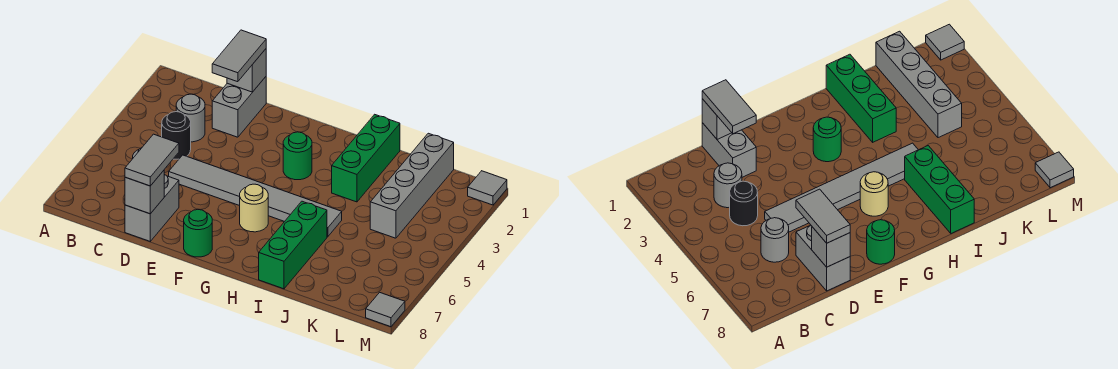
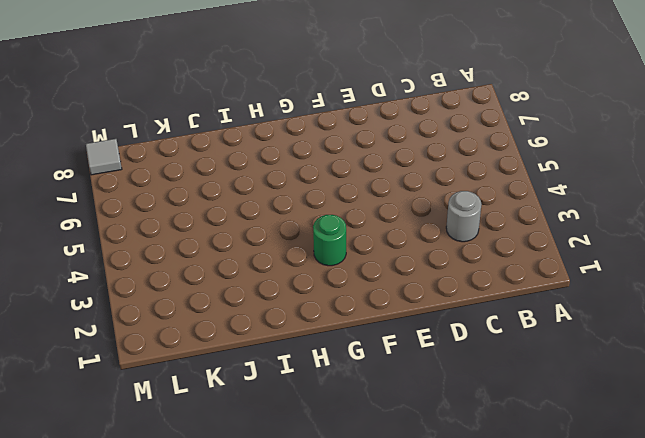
none -> black round brick C4 level 1
none -> grey round brick C6 level 1
none -> grey brick D1:D2 level 1

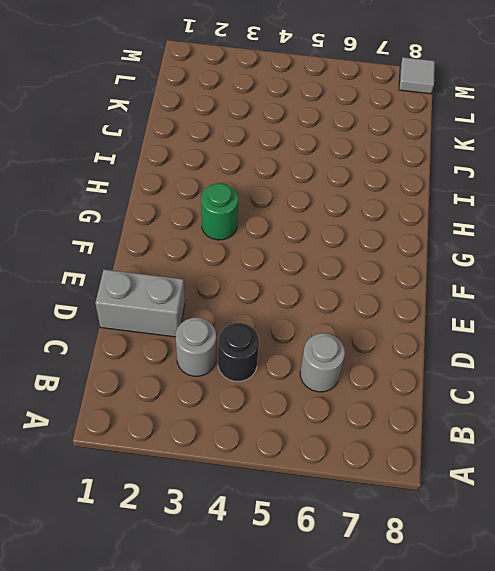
none -> grey tile D5:I5 level 1
none -> grey brick D7:D8 level 1
none -> green round brick F8 level 1

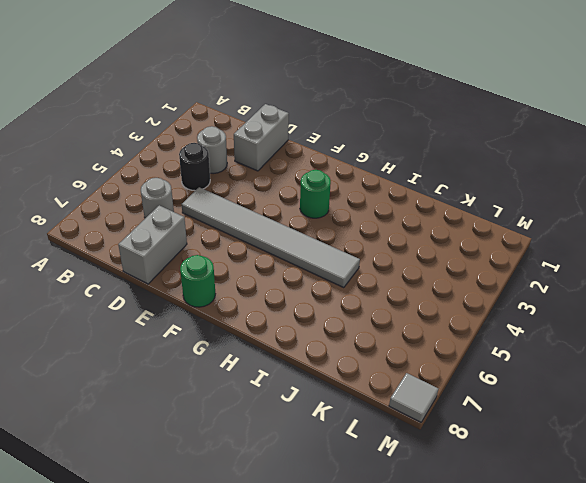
none -> tan round brick G6 level 1
none -> green brick I1:I3 level 1
none -> green brick I6:I8 level 1

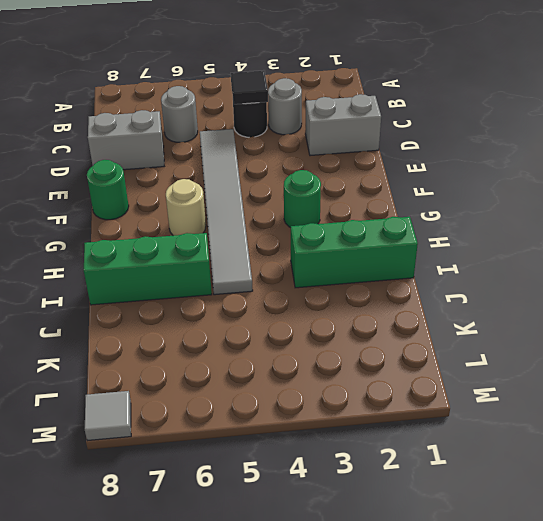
black tile C4 level 2 -> none
none -> grey brick K1:K4 level 1
none -> grey tile M1 level 1
none -> grey brick D1 level 2

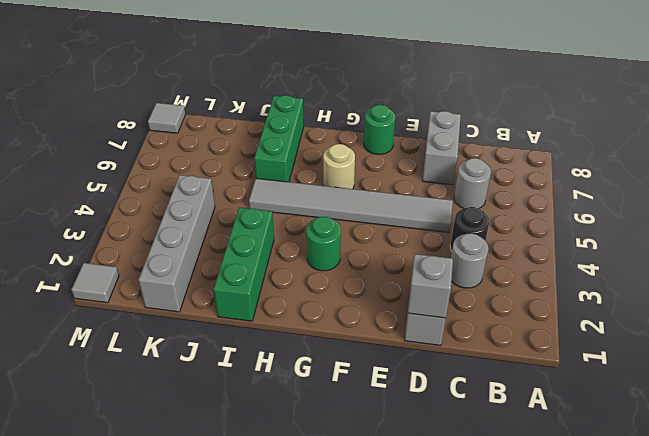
none -> grey brick D8 level 2
none -> grey tile D1:D2 level 3
none -> grey tile D7:D8 level 3

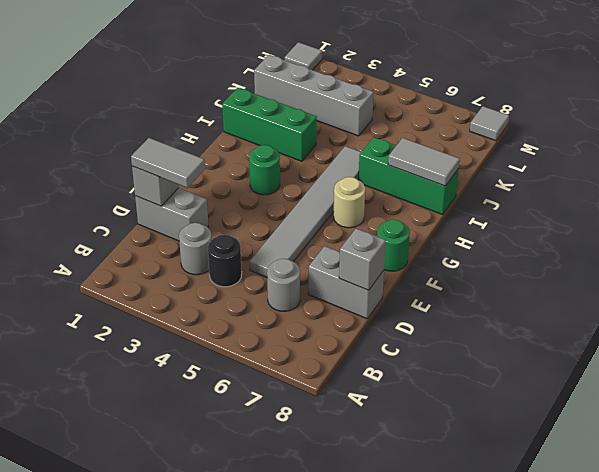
grey tile I7:I8 level 2 -> grey tile D7:D8 level 3

